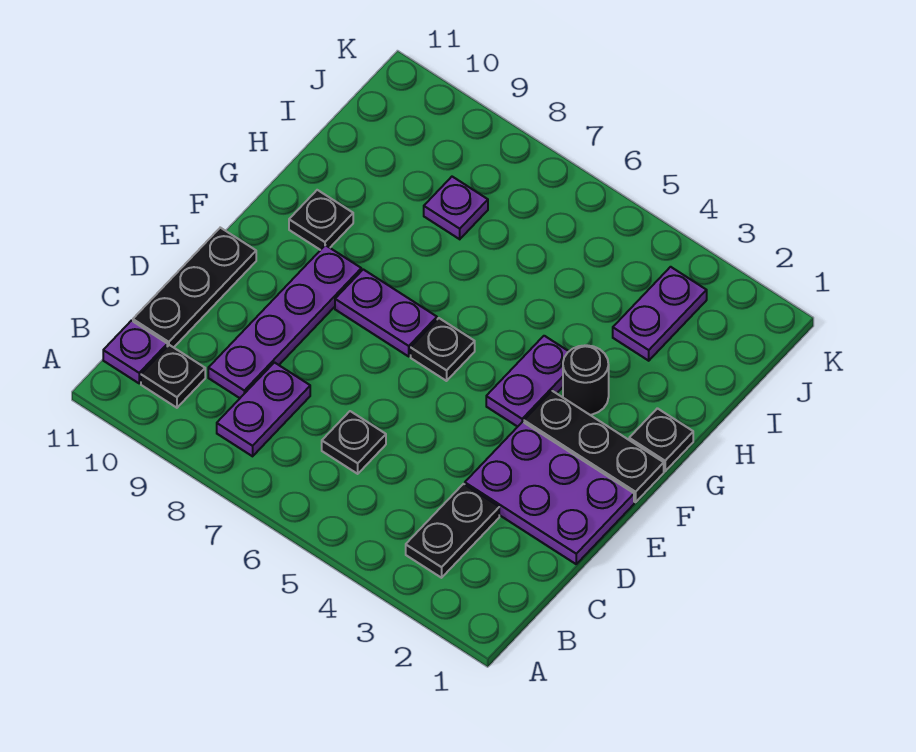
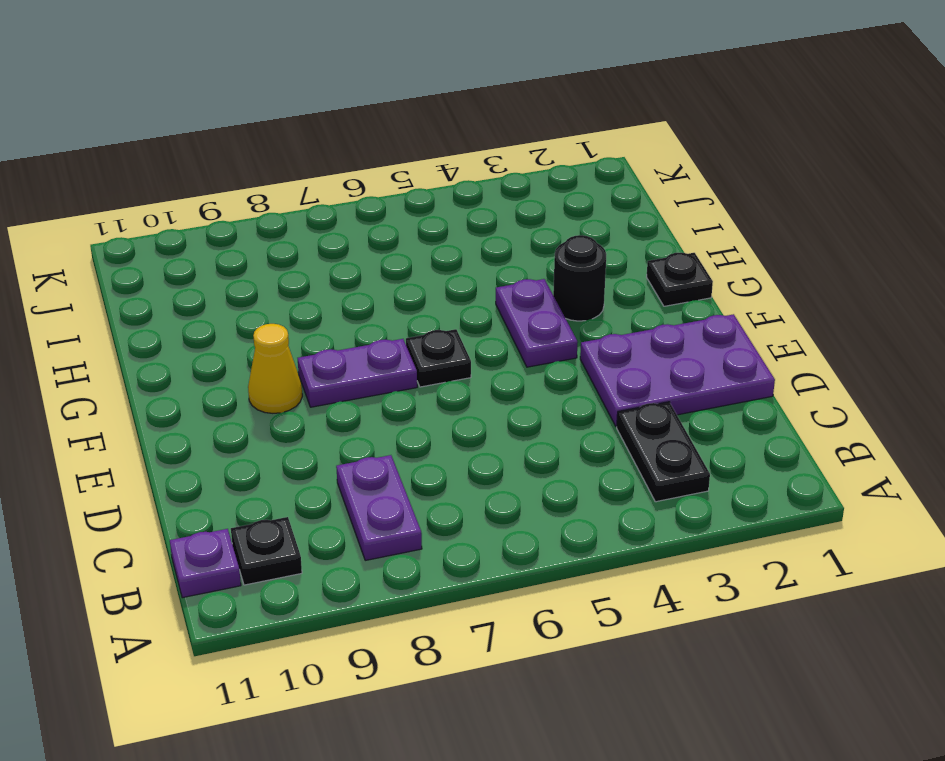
yellow cone F9 level 1 -> purple plate C9:F9 level 1
none -> black plate C6 level 1
none -> black plate C11:E11 level 1
none -> black plate F1:F3 level 1

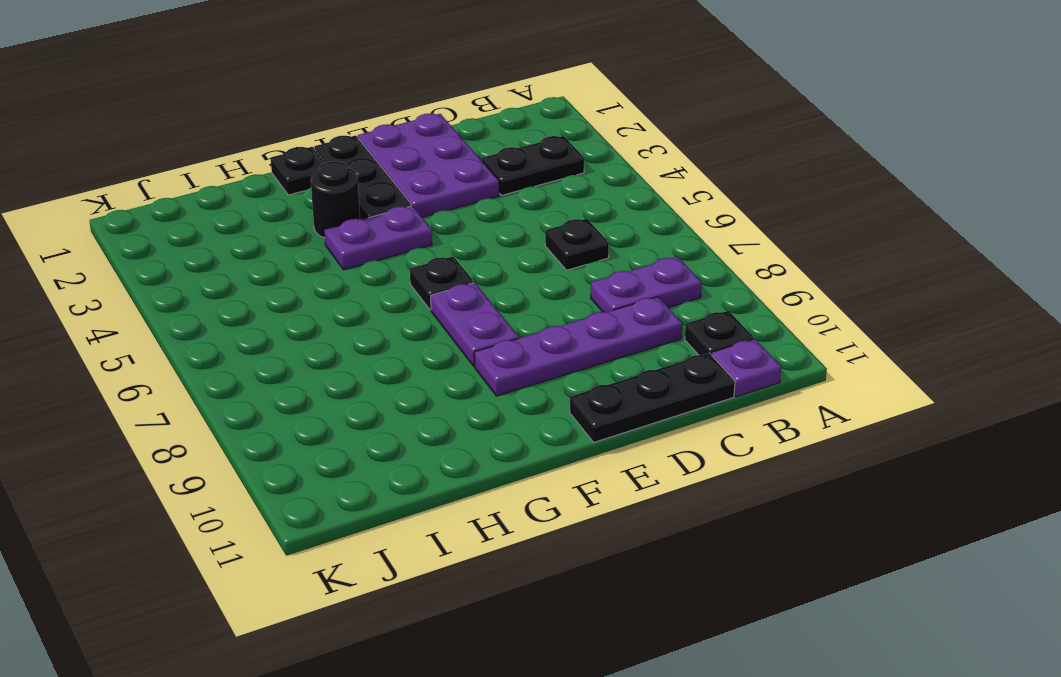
none -> black plate G10 level 1
none -> purple plate I3:J3 level 1
none -> purple plate I8 level 1

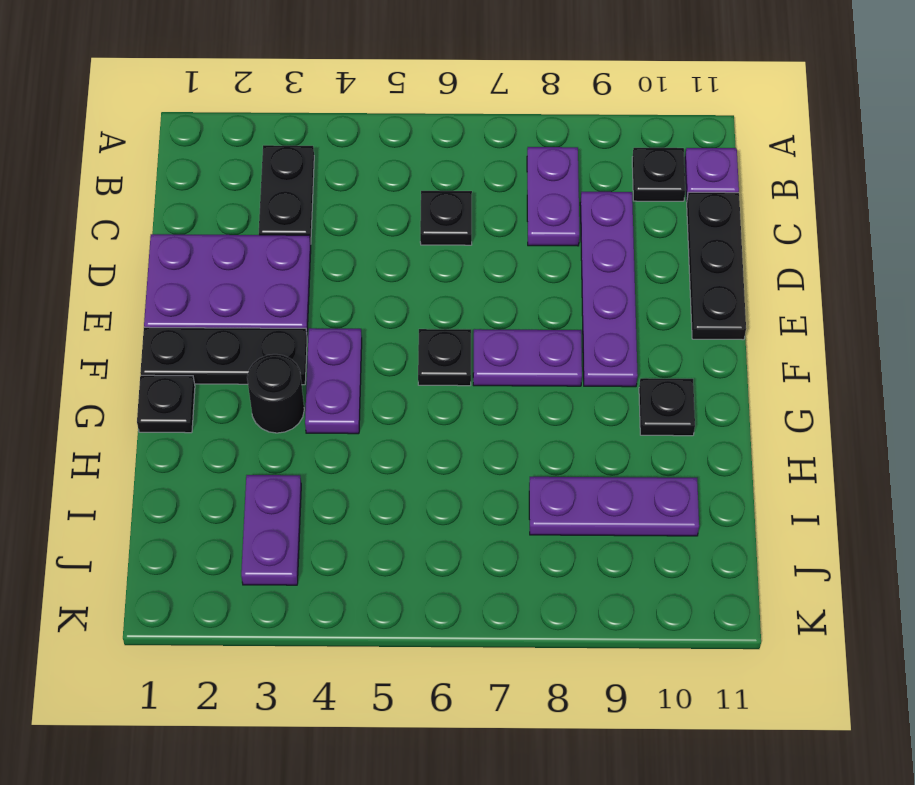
purple plate I8:I10 level 1 -> purple plate I8 level 1

